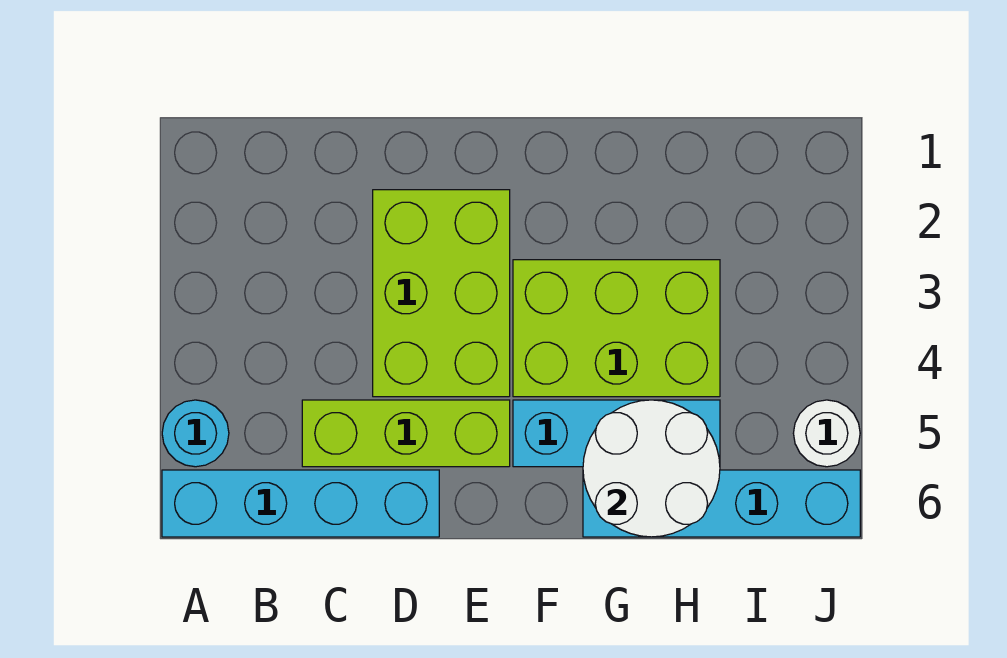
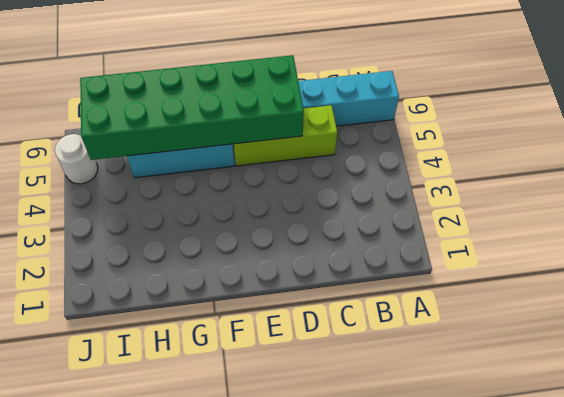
green brick D5:I6 level 2 -> white round brick G5:H6 level 2
none -> cyan round brick A5 level 1
none -> lime brick D2:E4 level 1

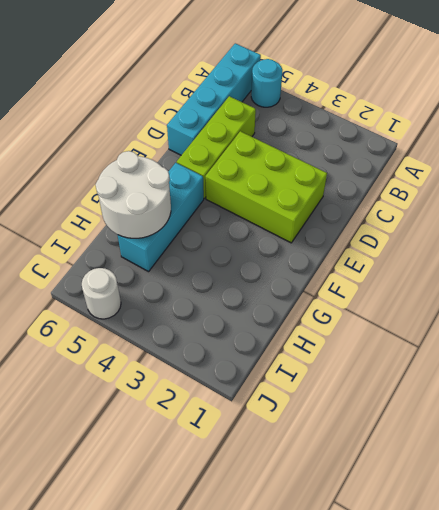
none -> lime brick F3:H4 level 1
none -> cyan brick G6:J6 level 1

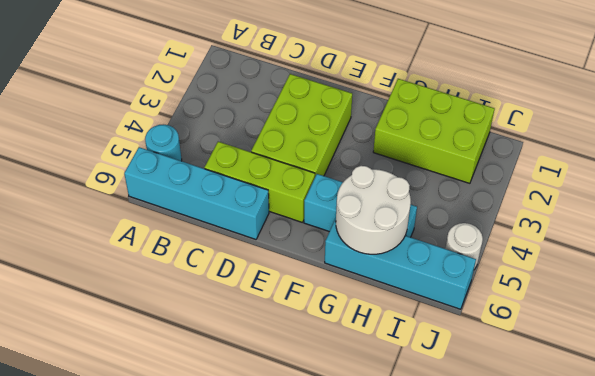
lime brick G1:I2 level 1 -> lime brick F3:H4 level 1

